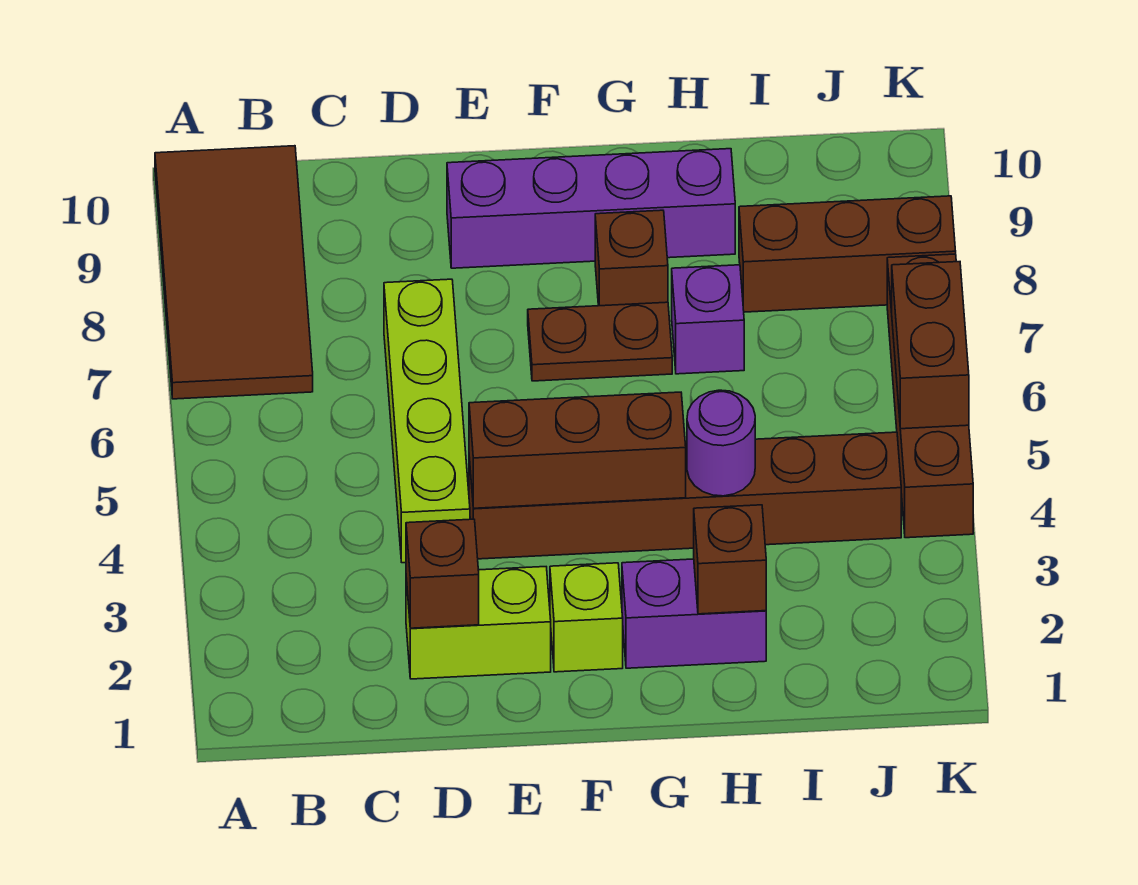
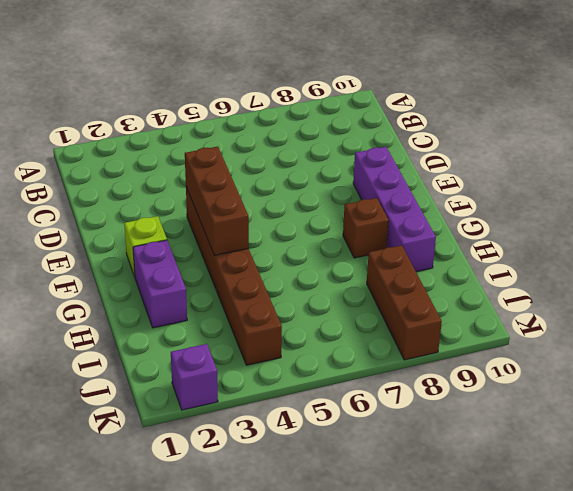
purple brick K2 level 1 -> purple brick H7 level 1
none -> brown tile A7:B10 level 1
none -> lime brick D2:E2 level 1
none -> lime brick D4:D7 level 1

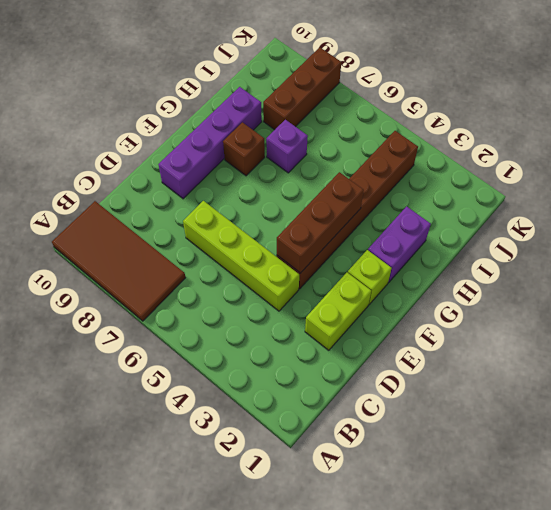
none -> brown plate F7:G7 level 1
none -> brown brick K4:K7 level 1
none -> brown brick D2 level 2

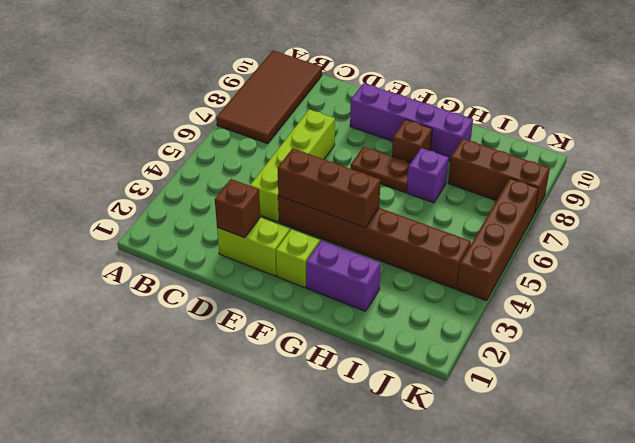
none -> brown brick H2 level 2
none -> purple round brick H4 level 2
none -> brown brick K5:K6 level 2

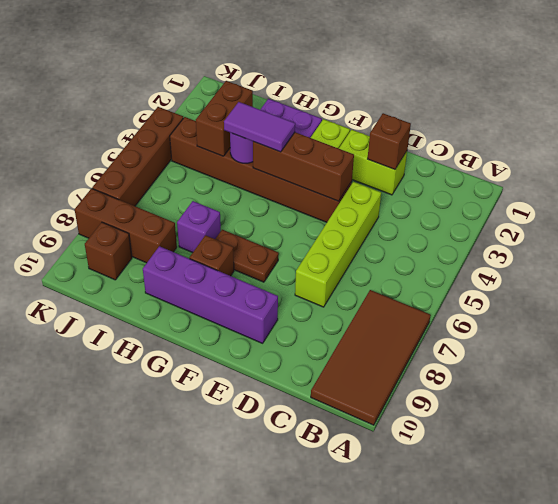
purple tile G4:H4 level 3 -> none
brown brick I3:I4 level 2 -> brown brick K5:K6 level 2
brown brick J9 level 1 -> brown brick H2 level 2

